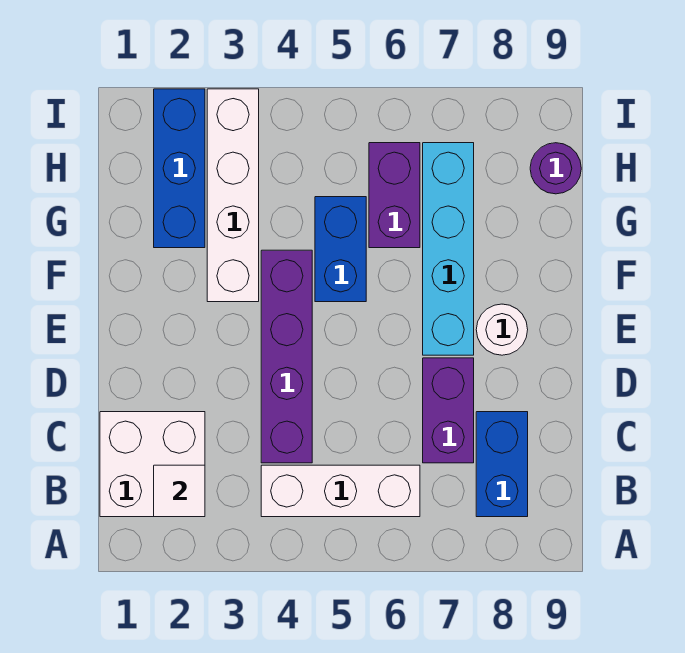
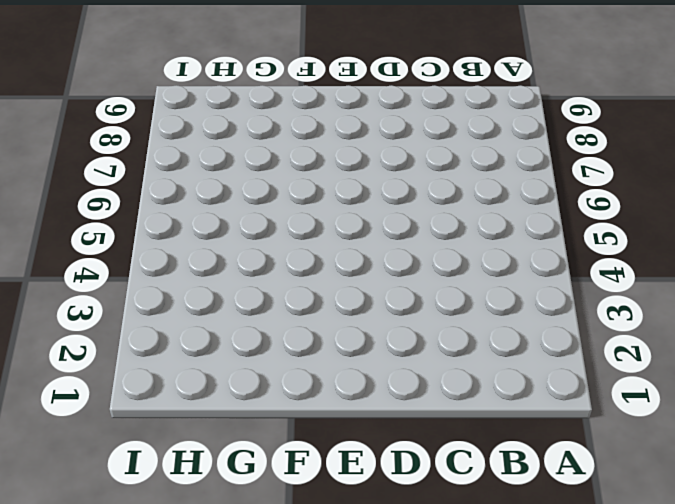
none -> white brick B1:C2 level 1
none -> white brick B4:B6 level 1
none -> blue brick B8:C8 level 1

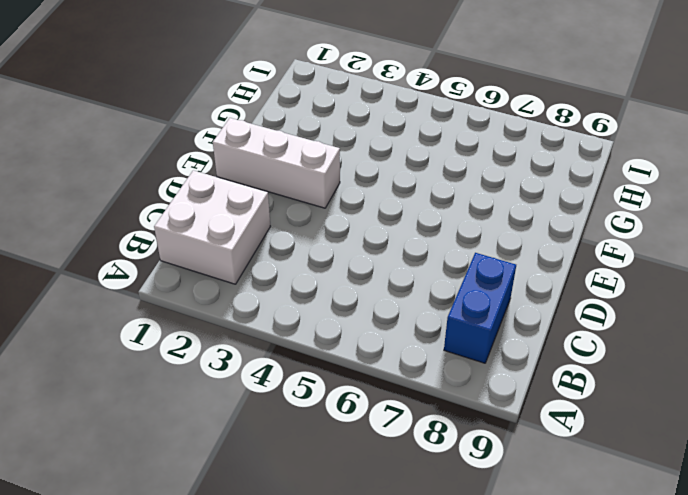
white brick E1:E3 level 1 -> white brick B4:B6 level 1
none -> purple brick C4:F4 level 1
none -> purple brick C7:D7 level 1
none -> cyan brick E7:H7 level 1

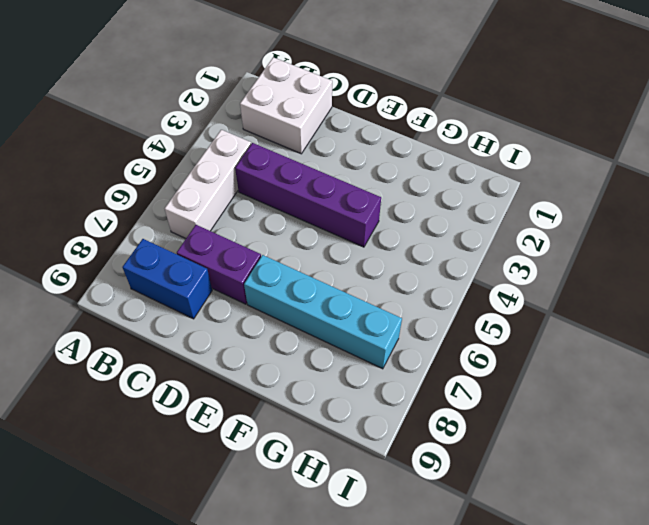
none -> white round brick E8 level 1
none -> white brick F3:I3 level 1
none -> blue brick F5:G5 level 1

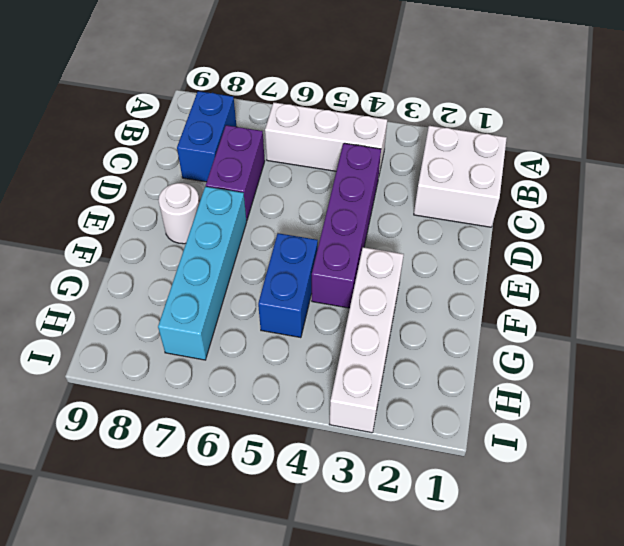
none -> blue brick G2:I2 level 1
none -> purple brick G6:H6 level 1
none -> purple round brick H9 level 1

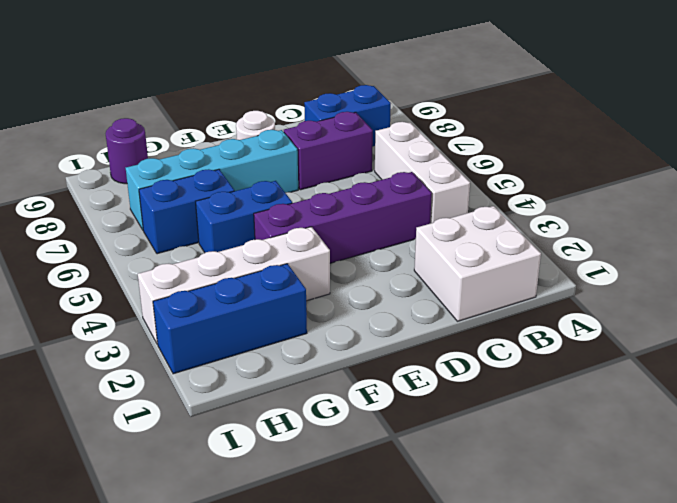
blue brick G6:H6 level 1 -> purple brick G6:H6 level 1
none -> white tile B2 level 2

